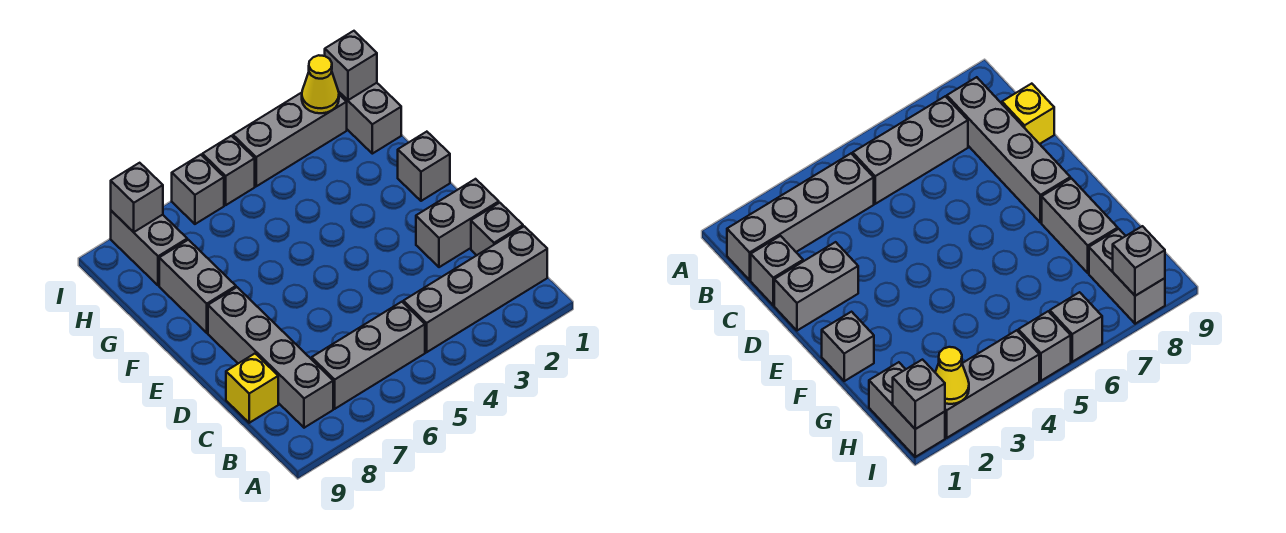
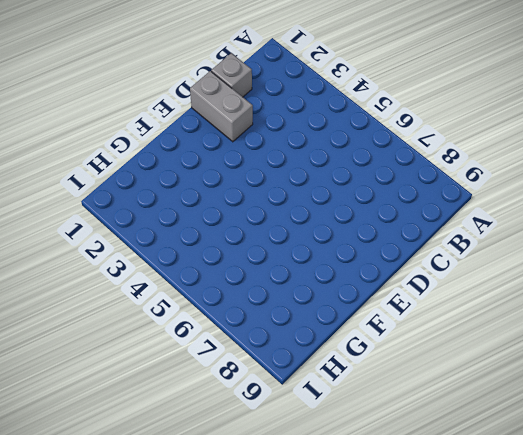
none -> grey brick B1:B4 level 1
none -> grey brick B5:B7 level 1
none -> grey brick B8:E8 level 1

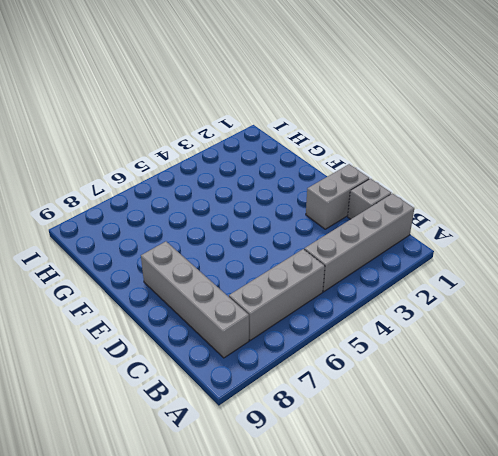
none -> yellow brick C9 level 1
none -> grey brick F1 level 1
none -> grey brick F8:G8 level 1

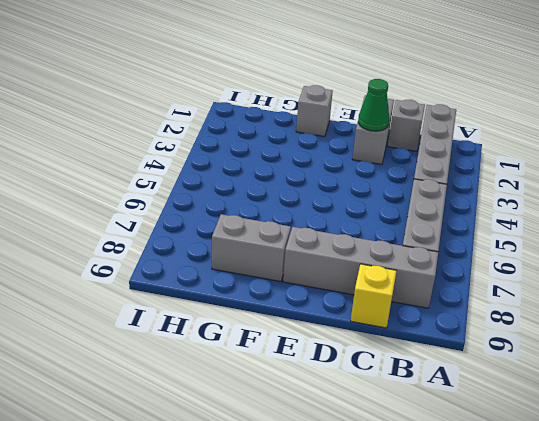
green cone D2 level 2 -> none
none -> grey brick H1:I1 level 1
none -> grey brick H8:I8 level 1
none -> grey brick I2:I4 level 1

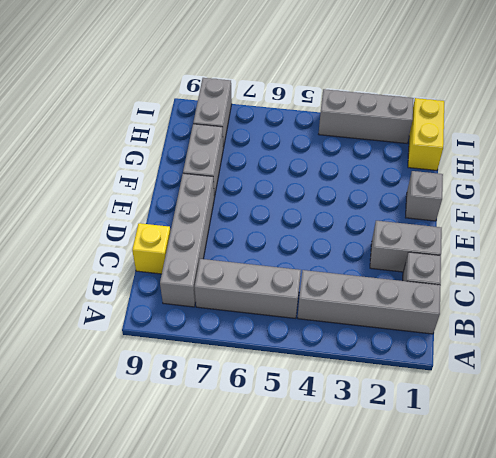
yellow brick H1:I1 level 1 -> grey brick H1:I1 level 1
none -> grey brick I5 level 1
none -> grey brick I6 level 1
none -> grey brick I1 level 2

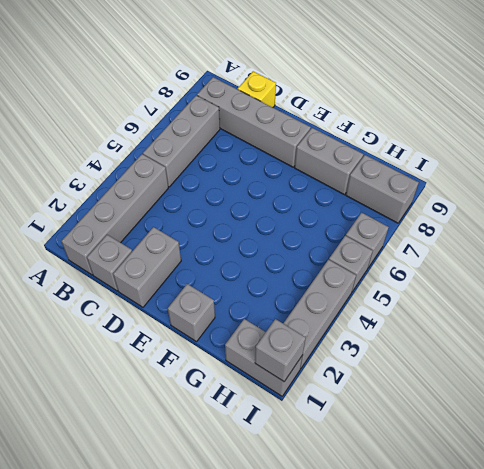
none -> yellow cone I2 level 2
none -> grey brick I8 level 2

